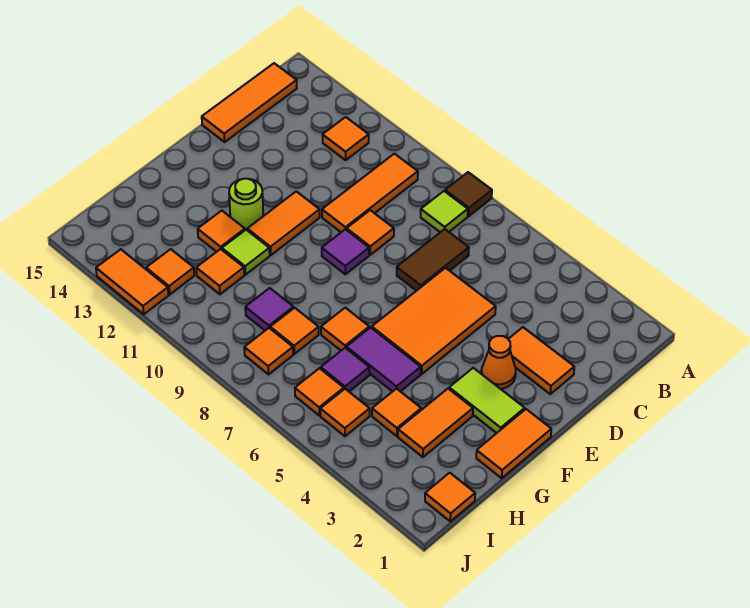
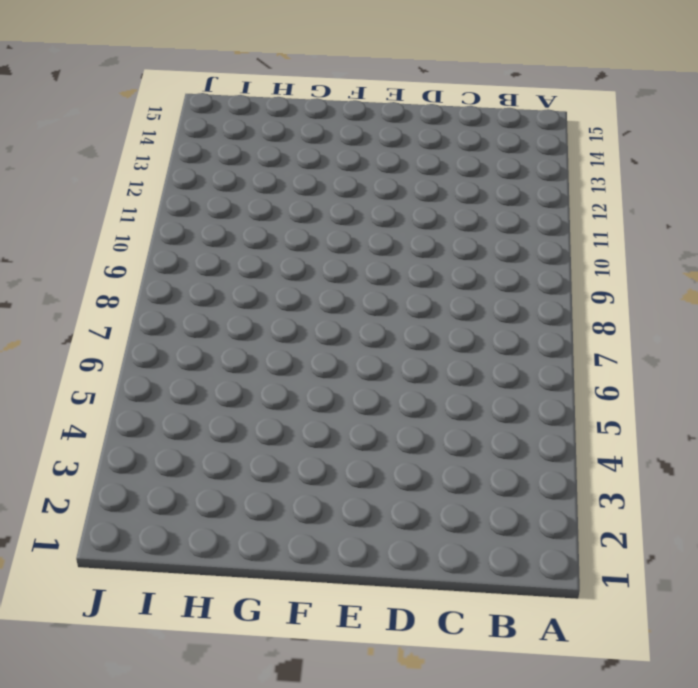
none -> brown tile A8 level 1
none -> lime tile B8 level 1
none -> orange tile B10:D10 level 1
none -> orange tile B12 level 1

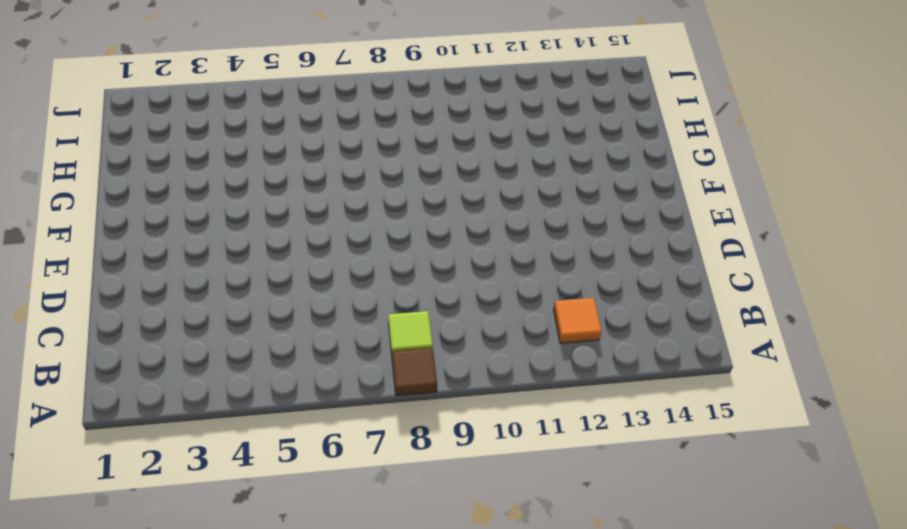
none -> orange tile B10:D10 level 1
none -> orange tile B15:D15 level 1
none -> brown tile C7:D7 level 1
none -> orange tile D2:D3 level 1

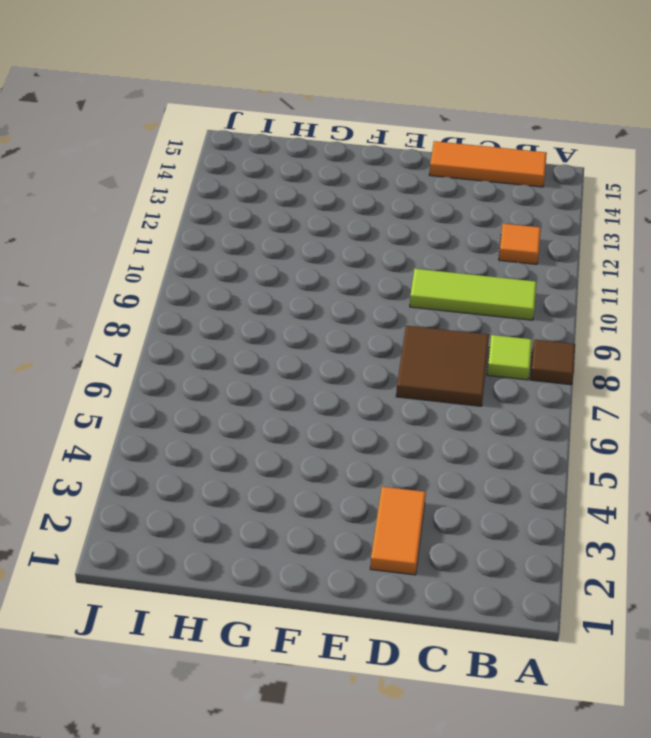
lime tile B10:D10 level 1 -> orange tile B10:D10 level 1
brown tile C7:D8 level 1 -> brown tile C7:D7 level 1
none -> orange tile D5:F6 level 1
none -> orange tile D9 level 1
none -> orange cone E3 level 1
none -> purple tile E9 level 1

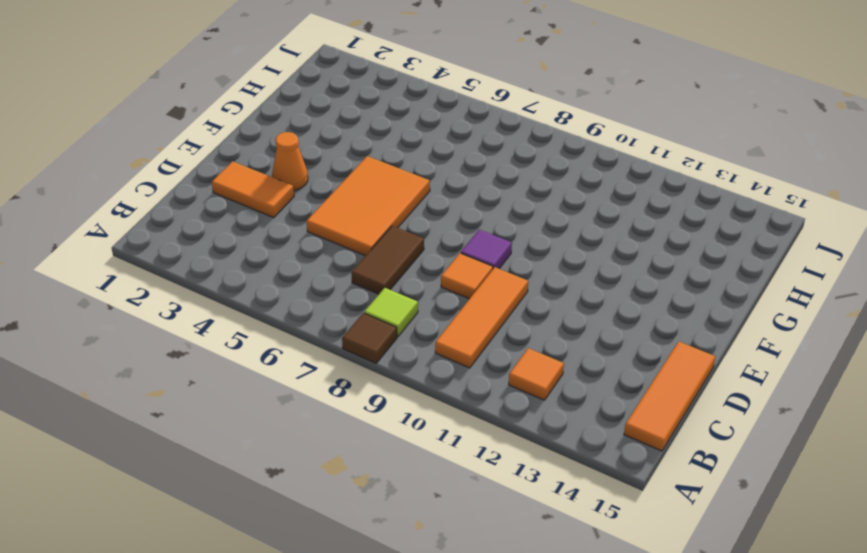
none -> orange tile E11:F11 level 1
none -> orange tile F1:G1 level 1
none -> lime tile F2:F3 level 1
none -> lime round brick F12 level 1

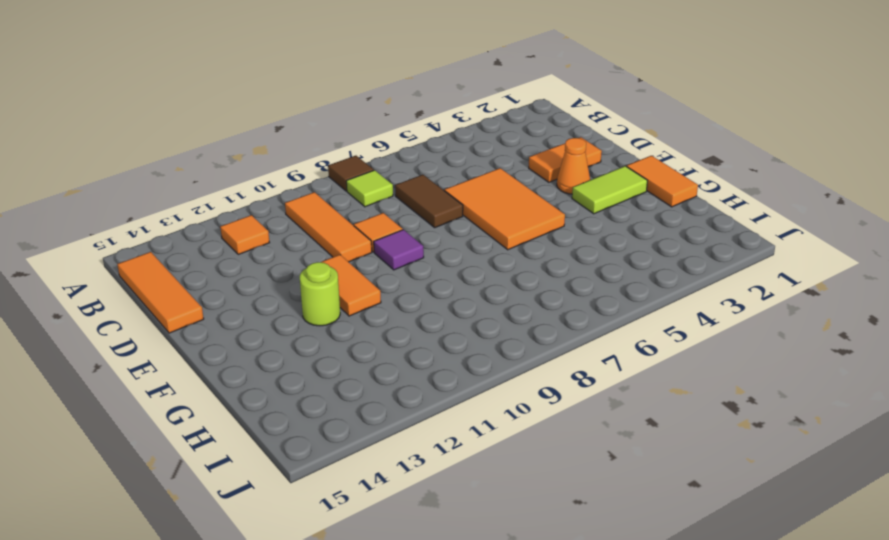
none -> orange tile G3:H3 level 1
none -> purple tile G5:G6 level 1
none -> orange tile G7 level 1
none -> lime tile G11 level 1

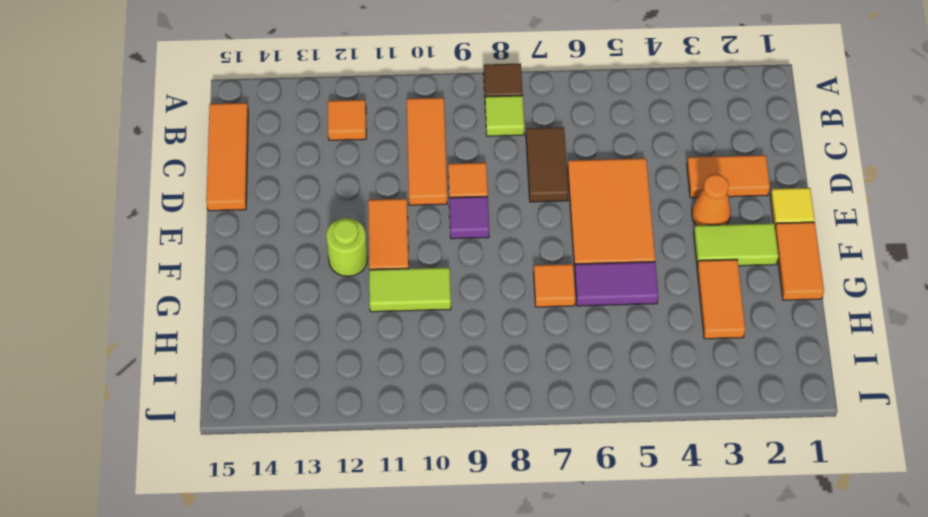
yellow tile E1 level 1 -> none
lime tile G10:G11 level 1 -> lime tile G11 level 1
none -> orange tile G12 level 1
none -> orange tile H4 level 1
none -> purple tile H6 level 1
none -> orange tile H8 level 1

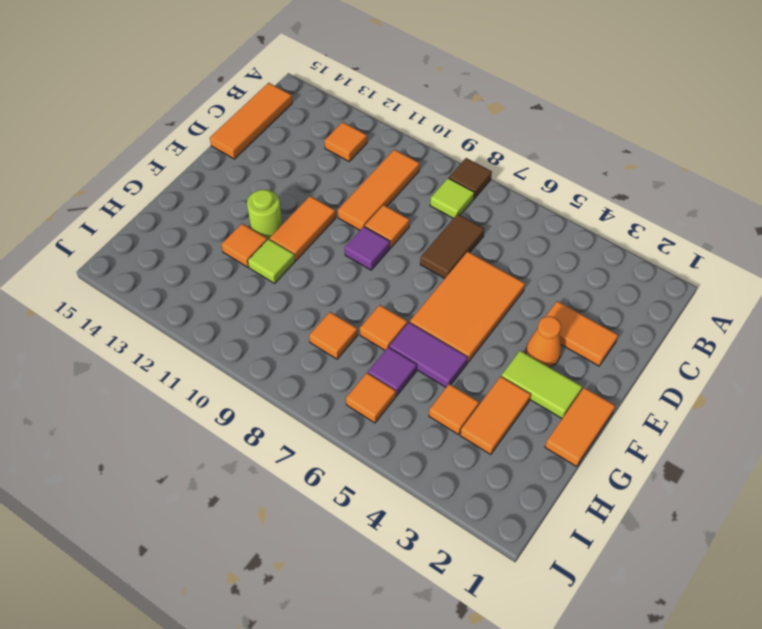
none -> purple tile H9 level 1
none -> orange tile H11 level 1
none -> orange tile I1 level 1
none -> orange tile I5 level 1

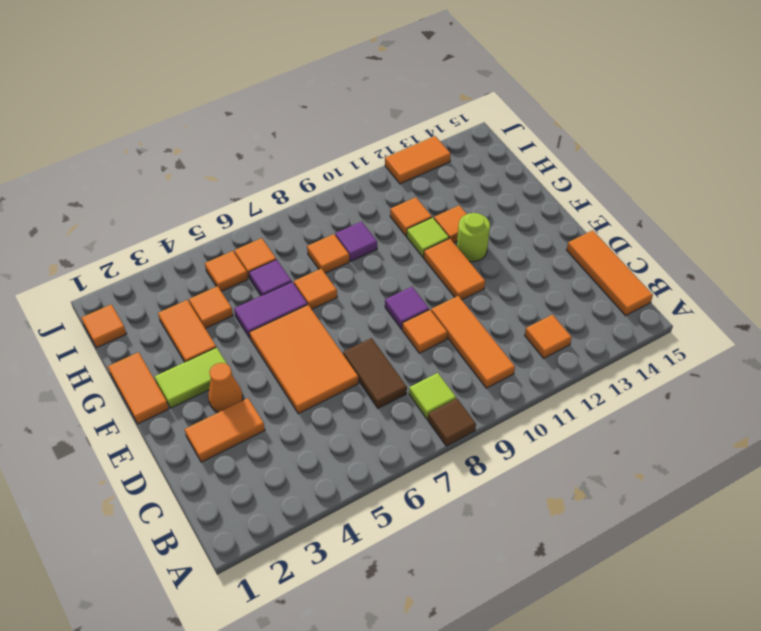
none -> orange tile I8 level 1
none -> orange tile I12 level 1

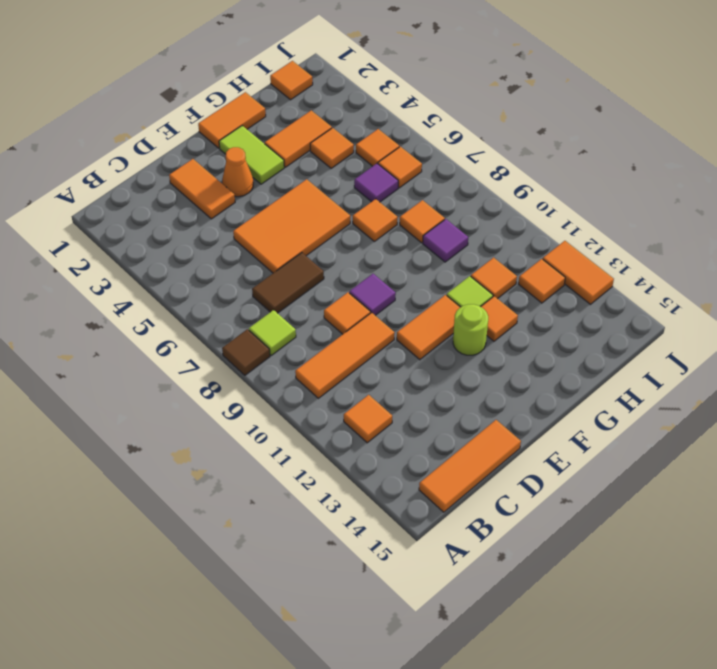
none -> purple tile G5:G6 level 1
none -> orange tile I8 level 1

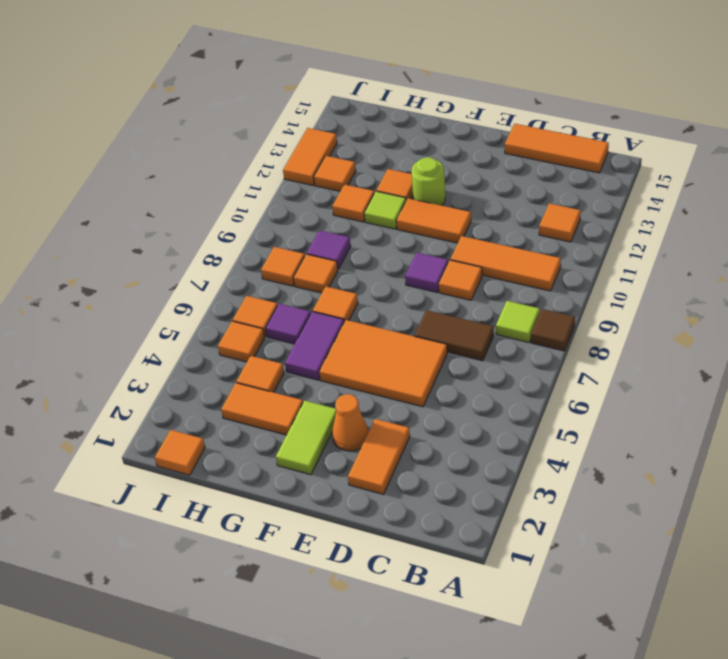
none -> orange tile F1:G1 level 1

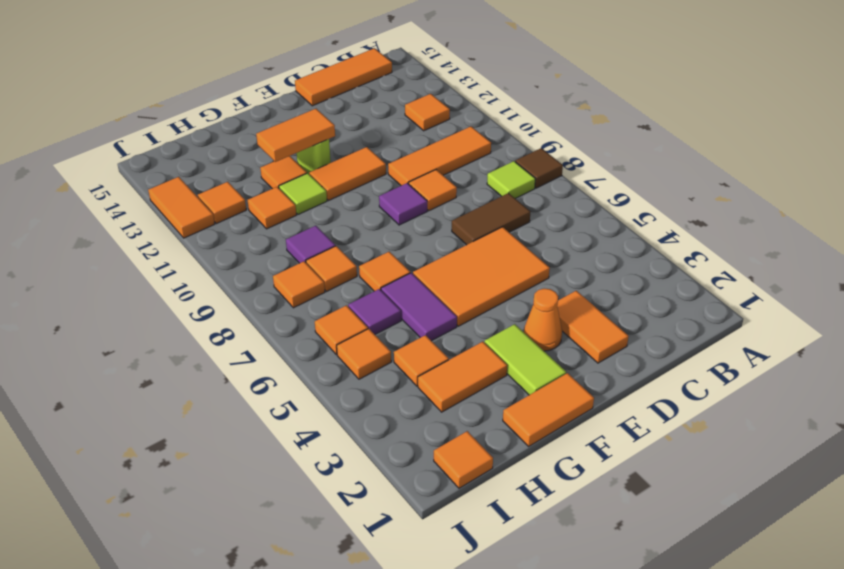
orange tile F12:G12 level 2 -> none

